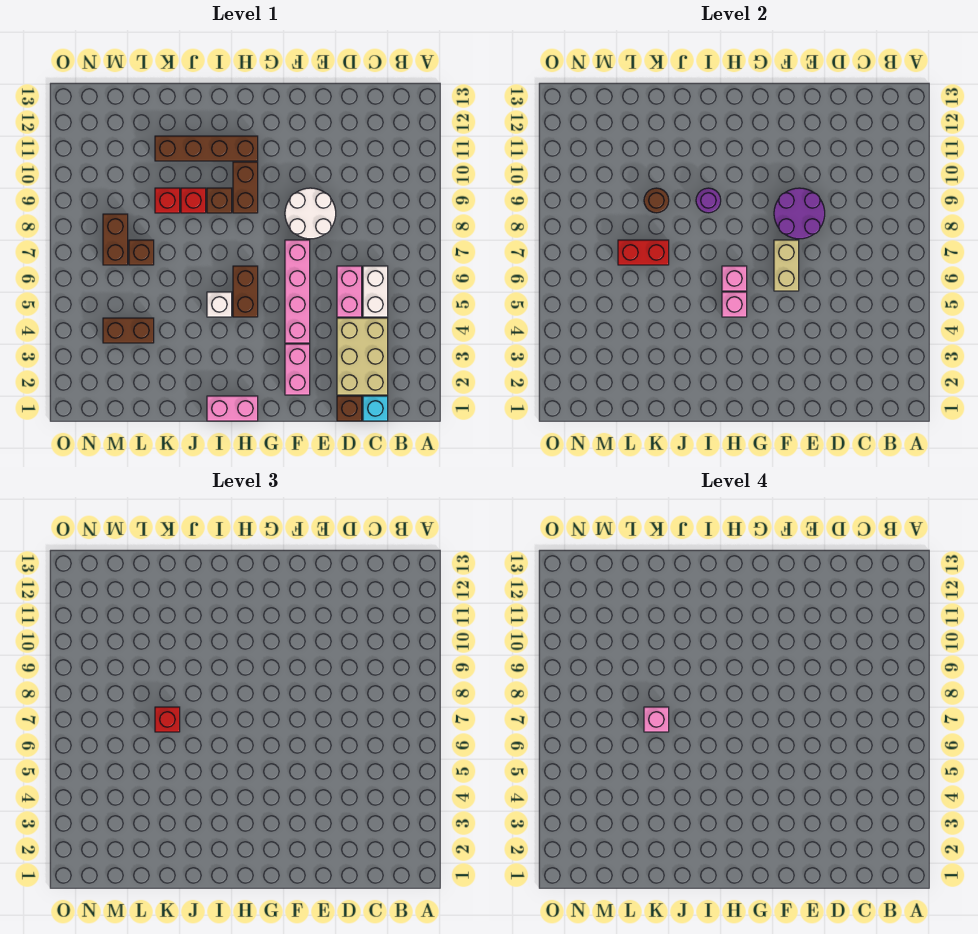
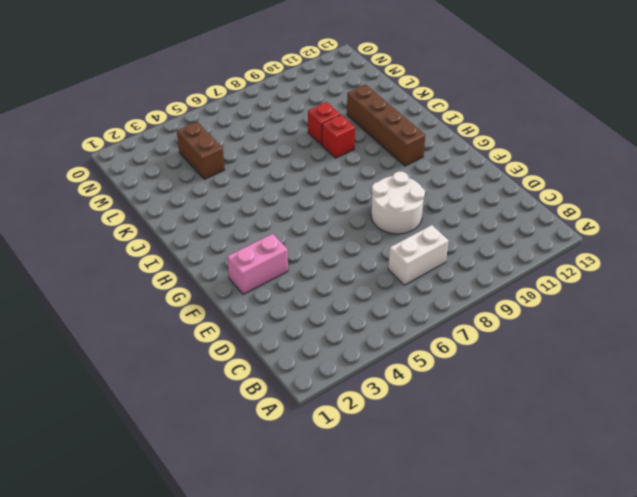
white brick C7:C8 level 1 -> white brick C5:C6 level 1
none -> cyan brick C1 level 1
none -> tan brick C2:D4 level 1
none -> brown brick D1 level 1

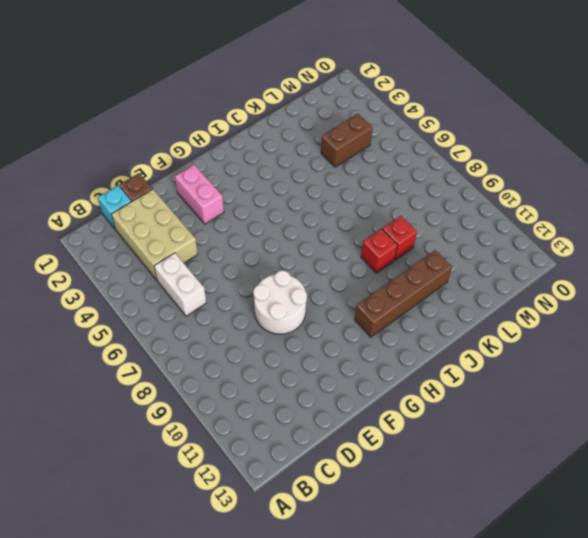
none -> pink brick D5:D6 level 1
none -> pink brick F4:F7 level 1
none -> pink brick H1:I1 level 1

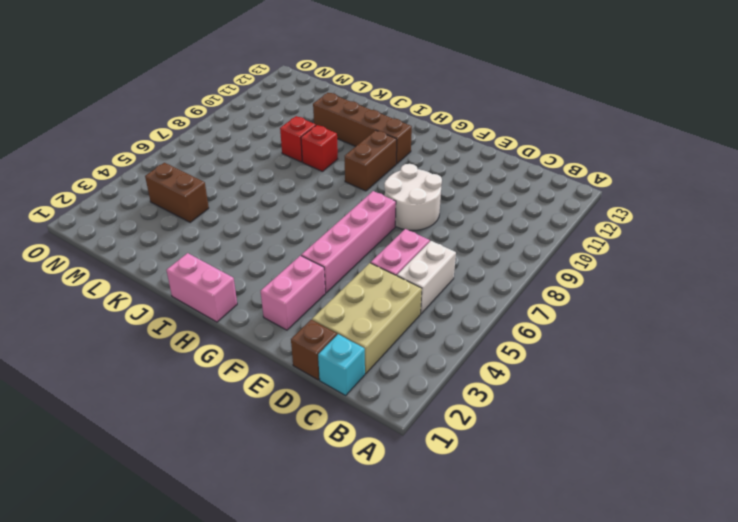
none -> brown brick H5:H6 level 1
none -> white brick I5 level 1
none -> brown brick I9 level 1

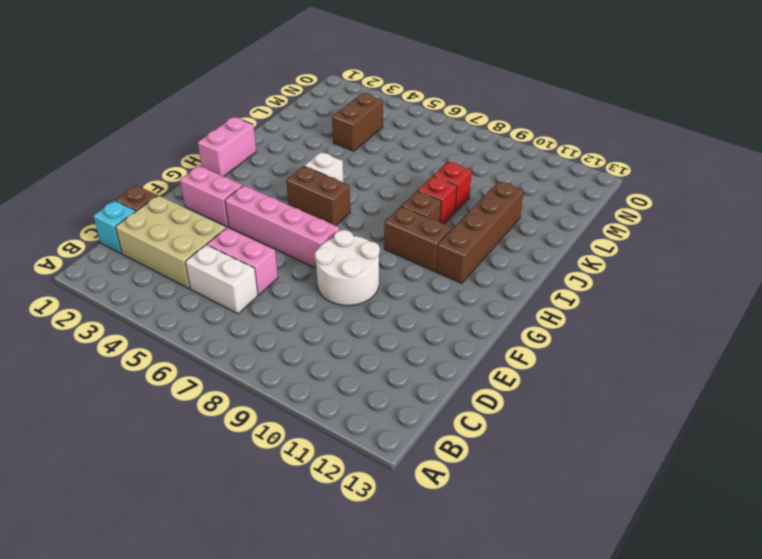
none -> brown brick L7 level 1
none -> brown brick M7:M8 level 1
none -> purple round brick E8:F9 level 2

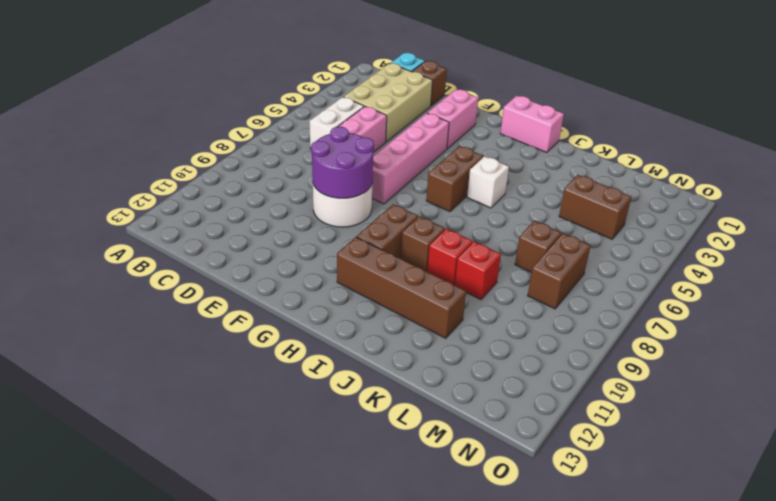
none -> tan brick F6:F7 level 2
none -> pink brick H5 level 2
none -> pink brick H6 level 2

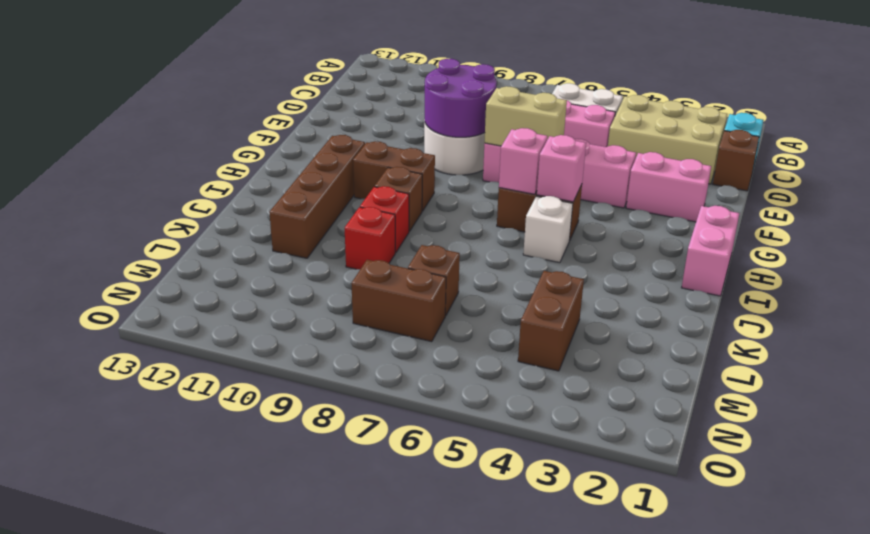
none -> purple round brick I9 level 2
none -> red brick K7:L7 level 2
none -> brown round brick K9 level 2

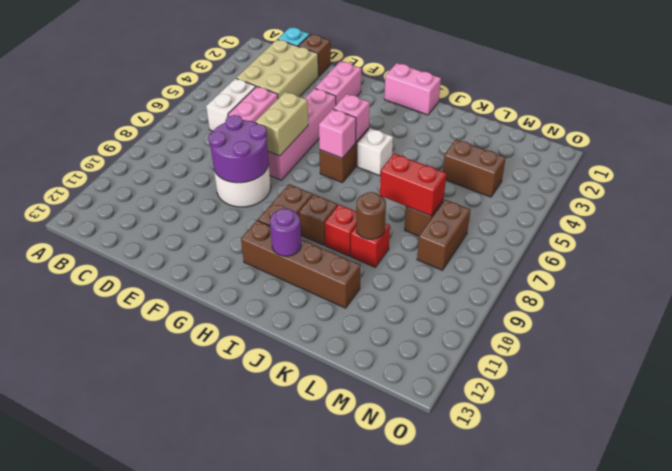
purple round brick I11 level 2 -> purple round brick I9 level 2
none -> red brick K7 level 3
none -> pink brick K7 level 4

